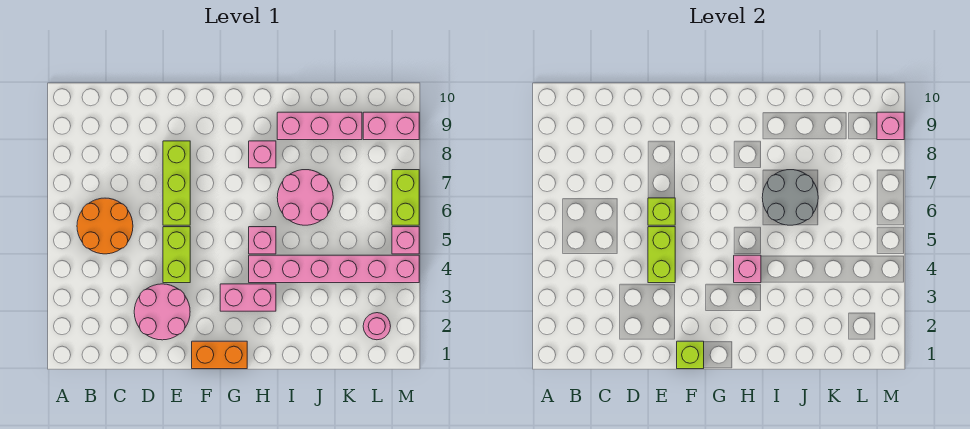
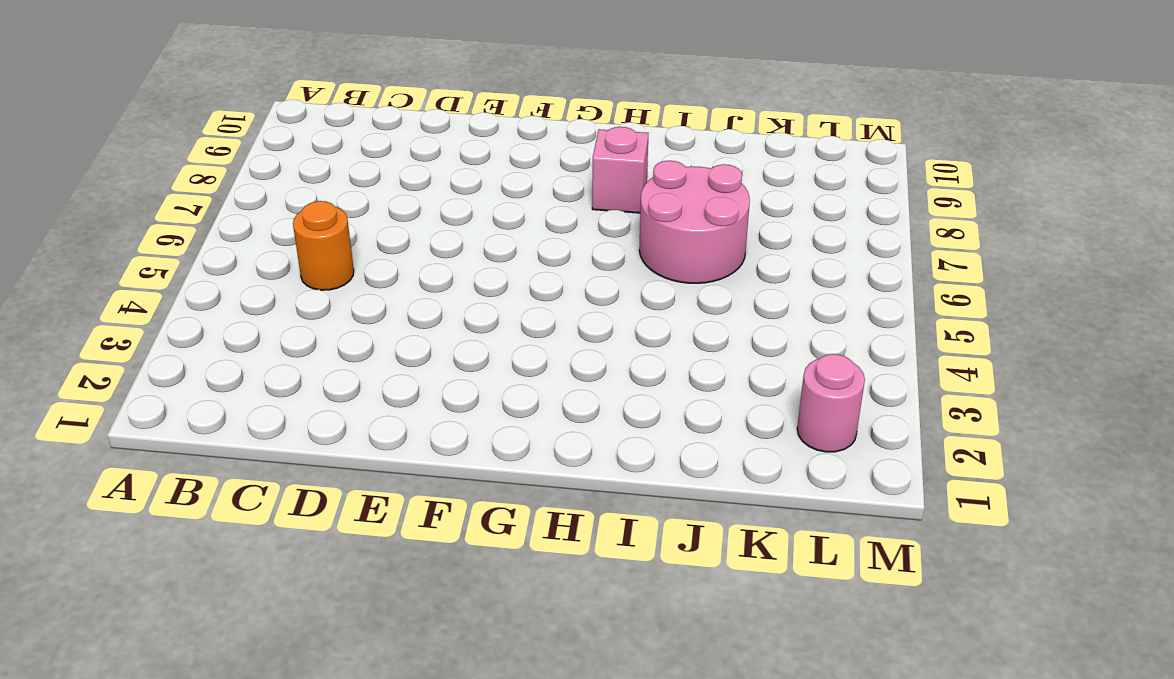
orange round brick C5 level 1 -> orange round brick B5:C6 level 1
none -> pink round brick D2:E3 level 1
none -> lime brick E4:E5 level 1
none -> lime brick E6:E8 level 1

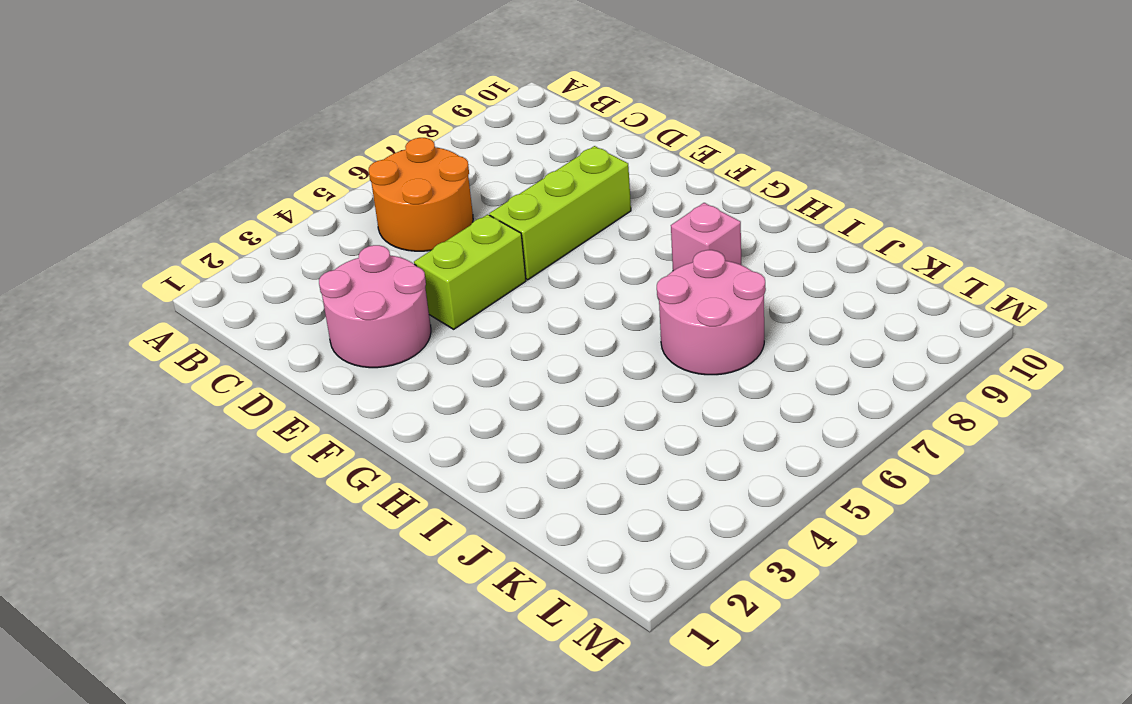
none -> orange brick F1:G1 level 1
none -> pink brick G3:H3 level 1
none -> pink brick H4:M4 level 1

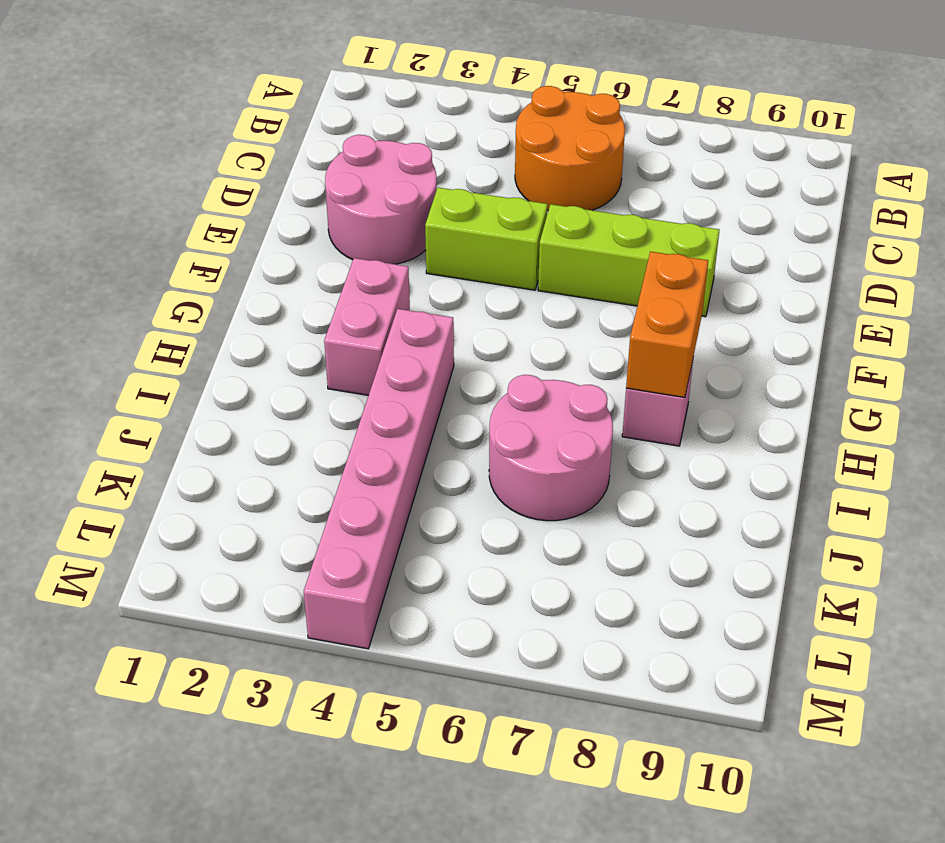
orange brick G8:H8 level 2 -> orange brick F1:G1 level 1
none -> pink brick H5 level 1
none -> pink brick I9:K9 level 1
none -> pink round brick L2 level 1

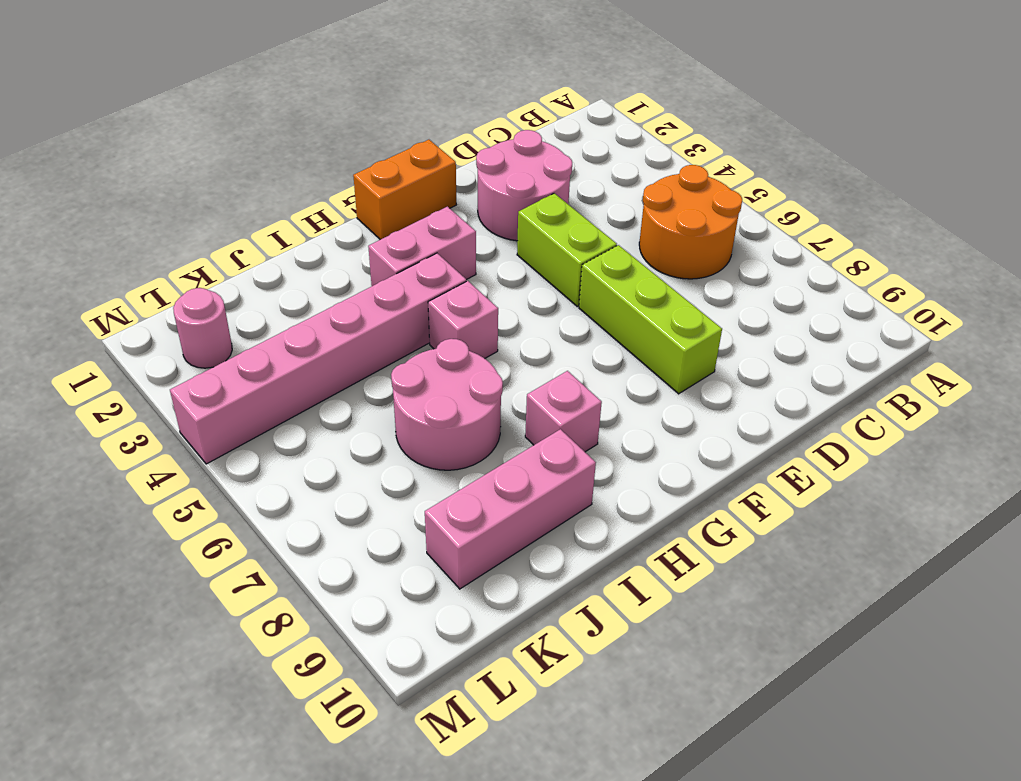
none -> pink brick L9:M9 level 1
none -> pink brick M5 level 1
none -> lime brick M6:M7 level 1

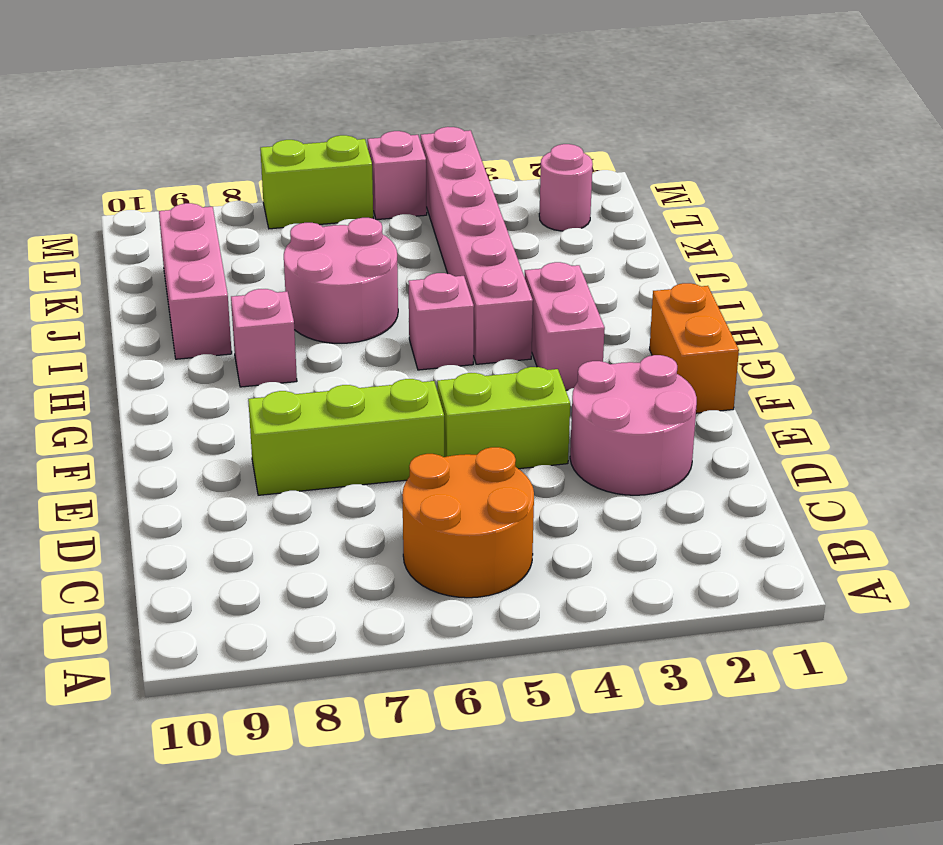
none -> pink brick L9:M9 level 1
none -> lime brick E4:E5 level 2
none -> lime brick E6 level 2

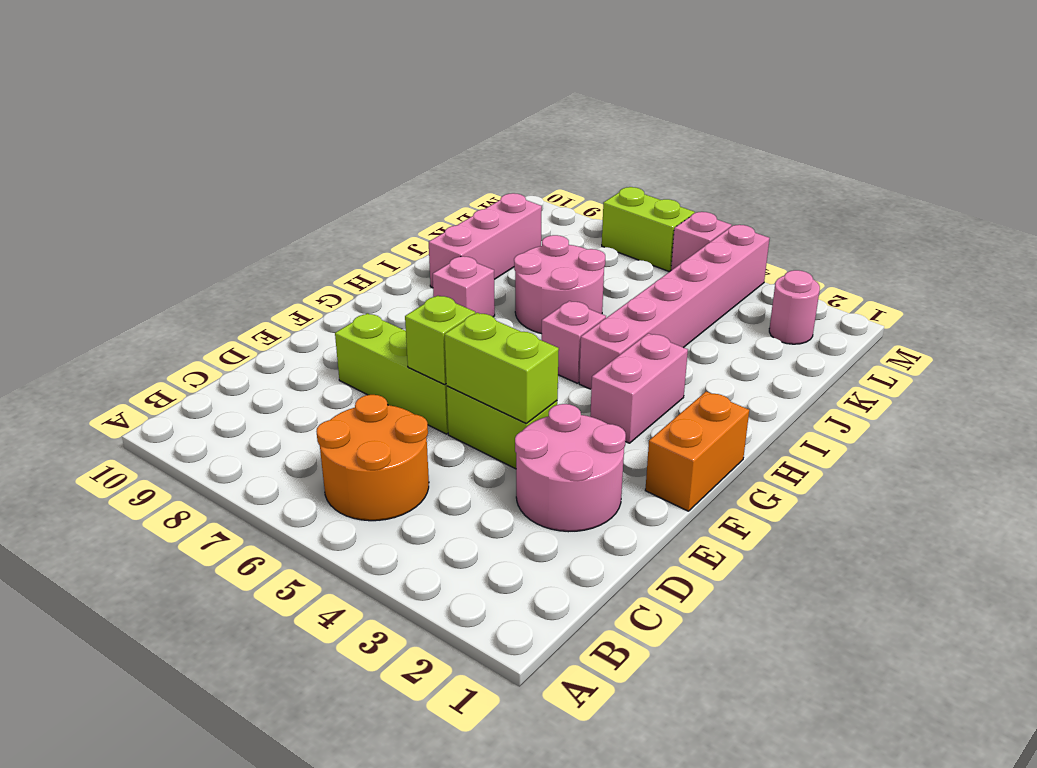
none -> pink brick L9:M9 level 1
none -> lime brick F1 level 2
none -> pink brick H4 level 2

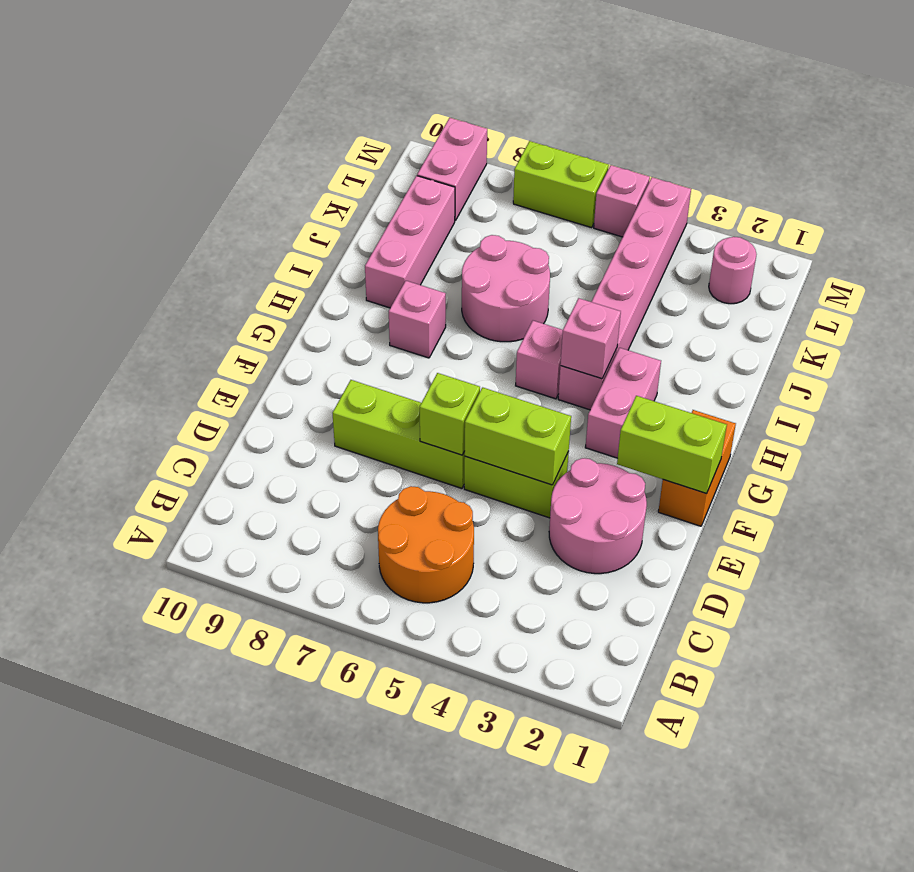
lime brick F1:F2 level 2 -> lime brick F1 level 2
none -> grey round brick I6:J7 level 2
none -> pink brick M9 level 2

